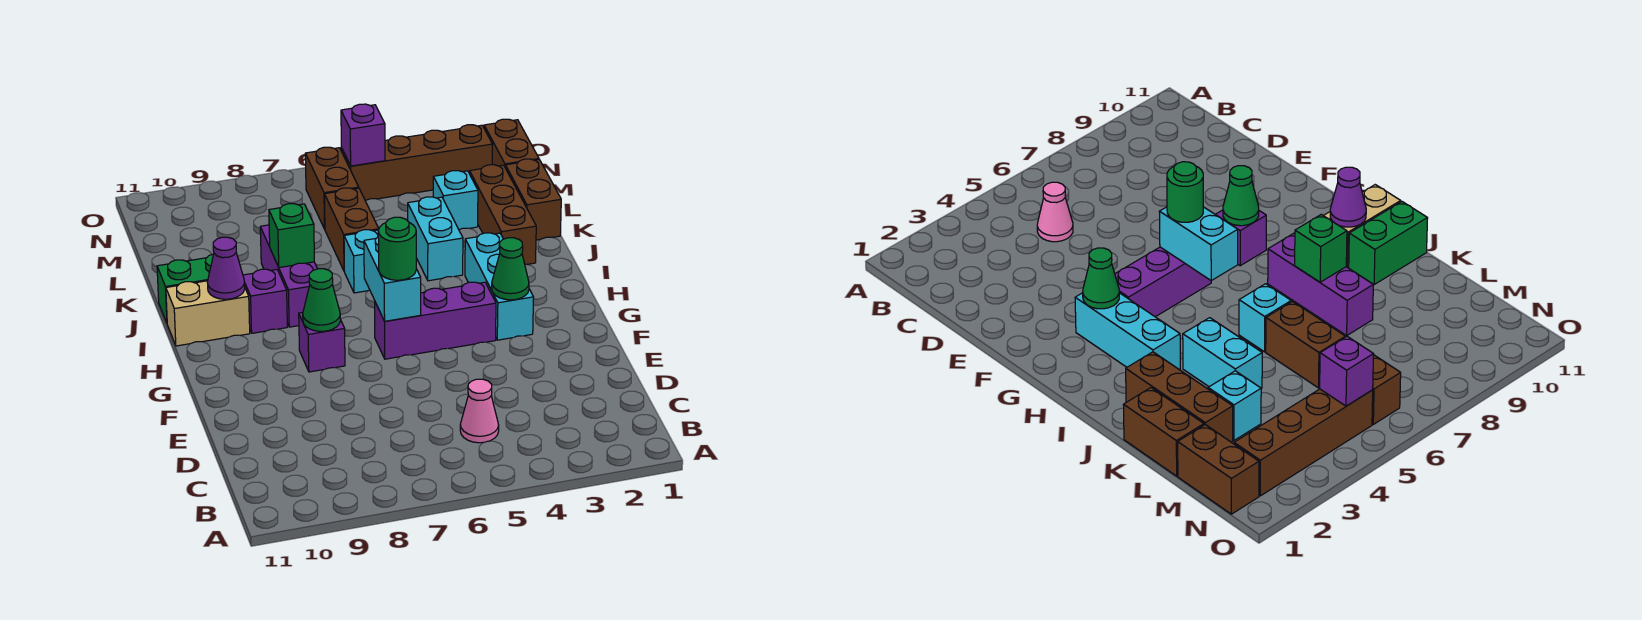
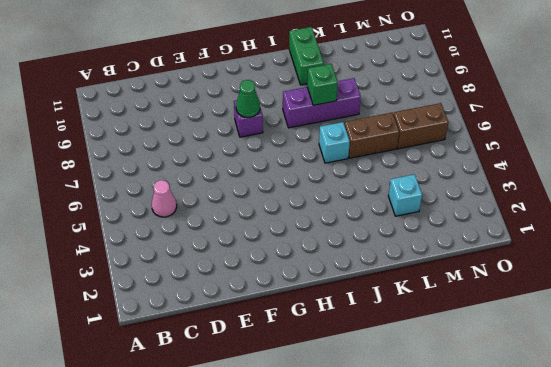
none -> cyan brick G3:I3 level 1
none -> purple brick G4:G6 level 1
none -> purple brick I9 level 1

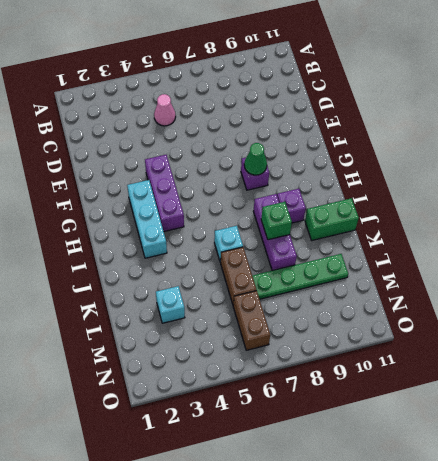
purple brick F4:H4 level 1 -> purple brick G4:G6 level 1
green plate L7:L10 level 1 -> none
none -> tan brick I10:I11 level 1
none -> brown brick J2:L2 level 1
none -> cyan brick J4:K4 level 1

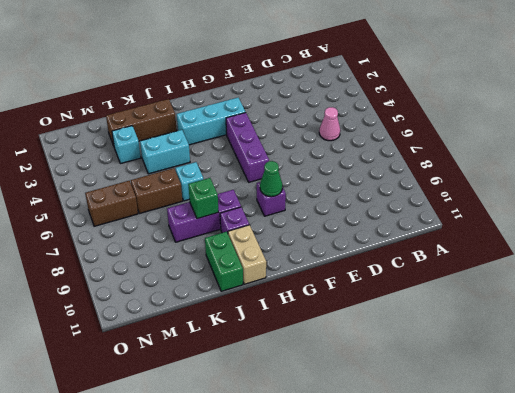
none -> brown brick K1:L1 level 1
none -> brown brick M1:N1 level 1
none -> brown brick N2:N5 level 1

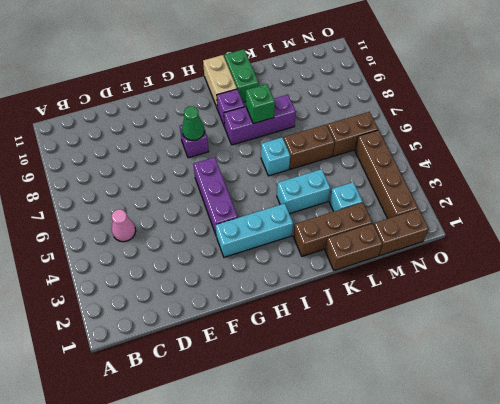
none -> green cone G3 level 2
none -> cyan brick G6:H6 level 2
none -> purple cone I10 level 2

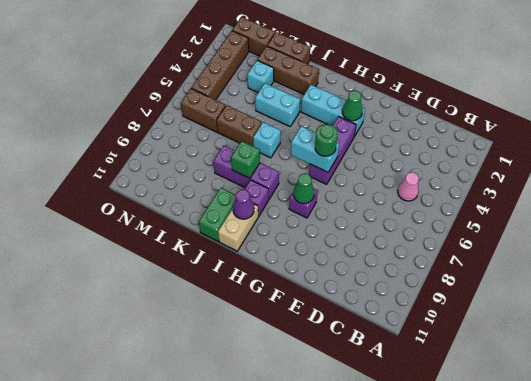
none -> purple brick N5 level 2

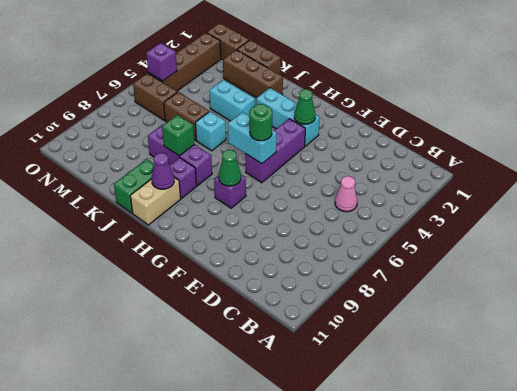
none -> cyan brick L3 level 1

